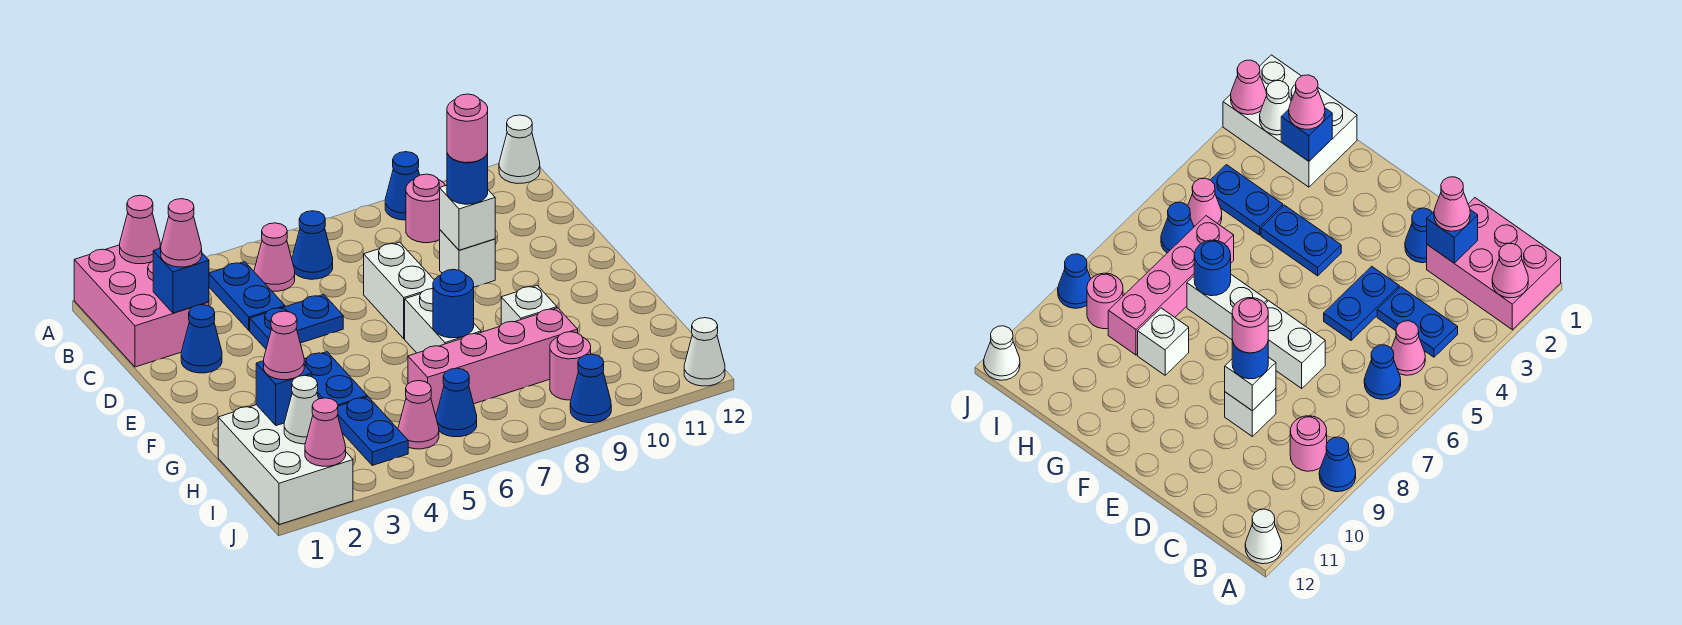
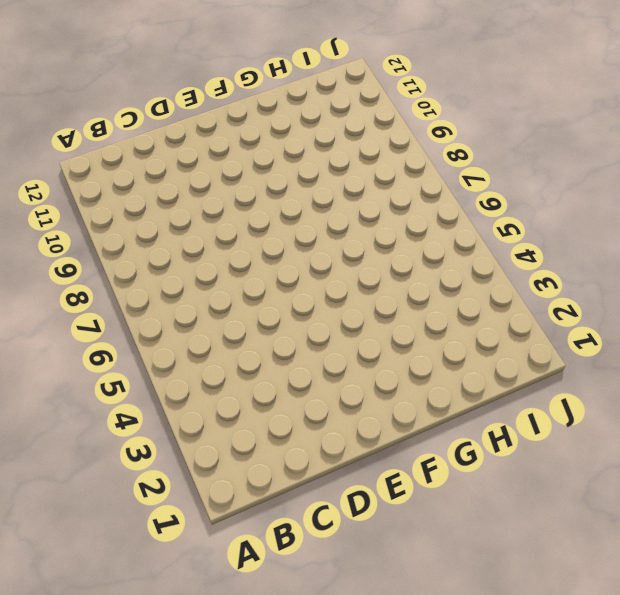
none -> pink brick A1:C2 level 1
none -> blue cone A9 level 1
none -> white cone A12 level 1
none -> blue plate B4:C4 level 1

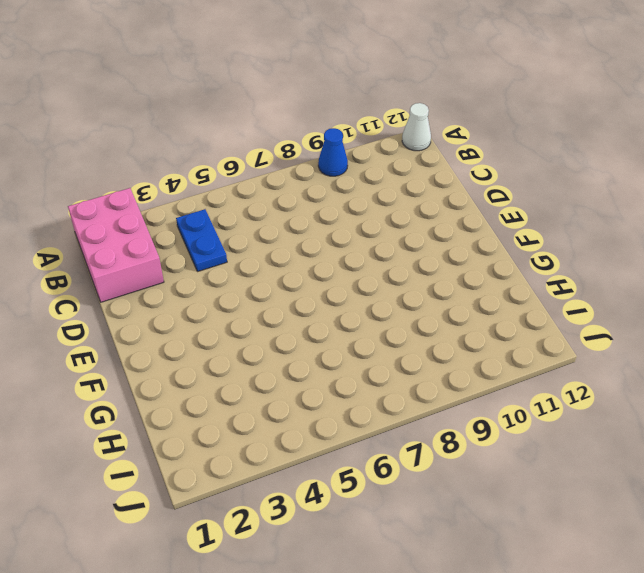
none -> pink cone B5 level 1
none -> blue cone B6 level 1
none -> pink round brick B9 level 1
none -> blue cone D2 level 1

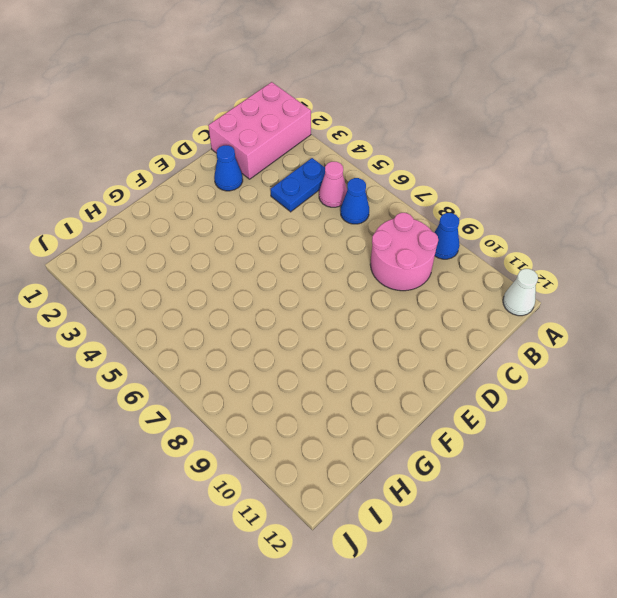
pink round brick B8:C9 level 1 -> pink round brick B9 level 1
none -> blue plate D4:D5 level 1
none -> white brick D7:E7 level 1
none -> white brick D9 level 1
none -> blue plate F4:G4 level 1

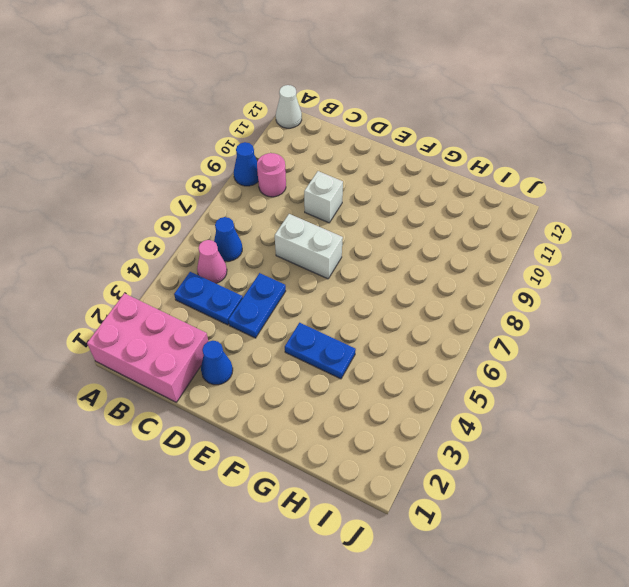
none -> white brick F7:G7 level 1
none -> white brick G9 level 1
none -> white brick H1:J2 level 1
none -> blue plate H4:I4 level 1

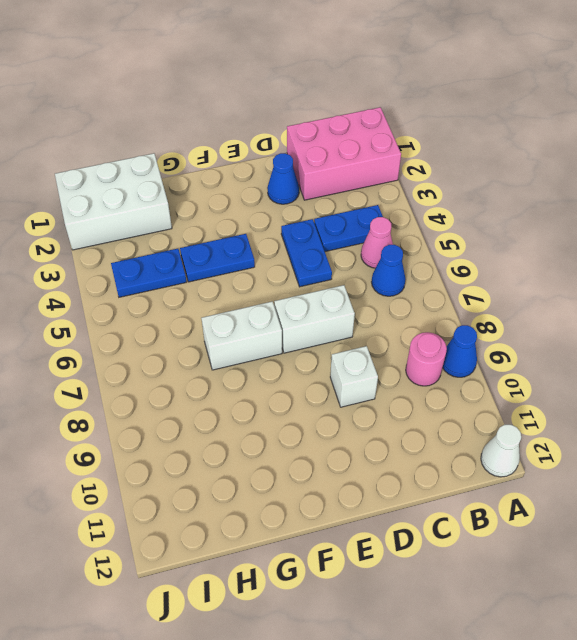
none -> white brick G9 level 1
none -> pink brick H6:H9 level 1
none -> pink cone I5 level 1
none -> blue cone I6 level 1

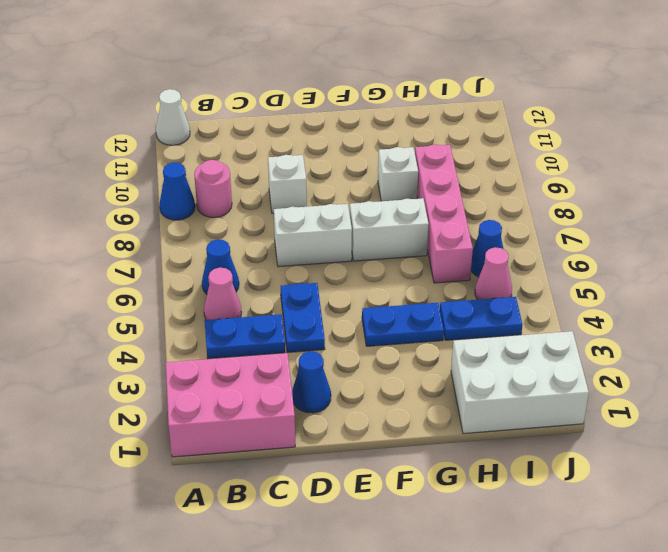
none -> pink round brick I9 level 1
none -> blue cone J9 level 1
none -> white cone J12 level 1
none -> pink cone A2 level 2

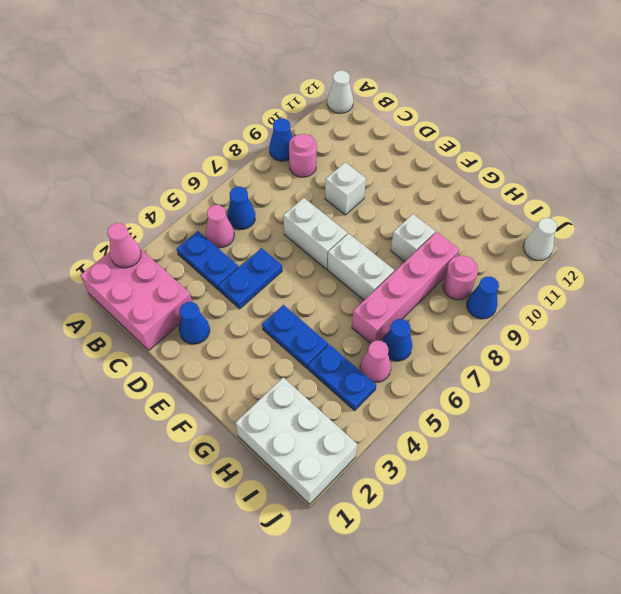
none -> blue brick C2 level 2
none -> white brick D9 level 2
none -> blue round brick G7 level 2
none -> blue brick H2 level 2

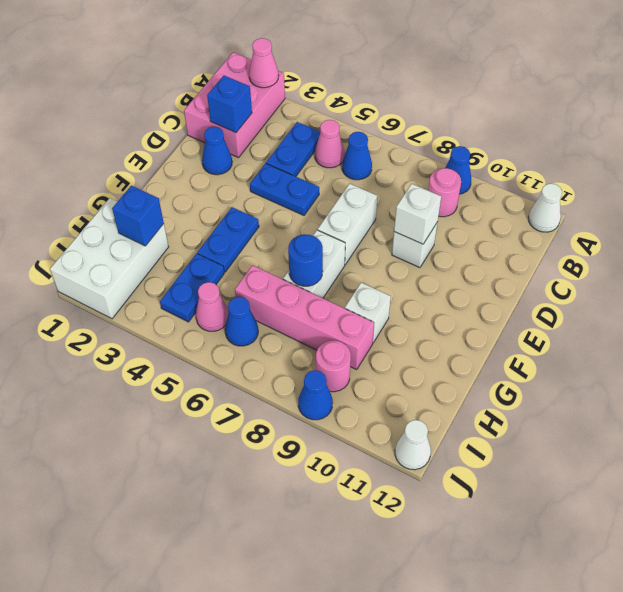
none -> white cone I2 level 2
none -> pink cone J2 level 2
none -> pink cone C2 level 3
none -> blue round brick D9 level 3

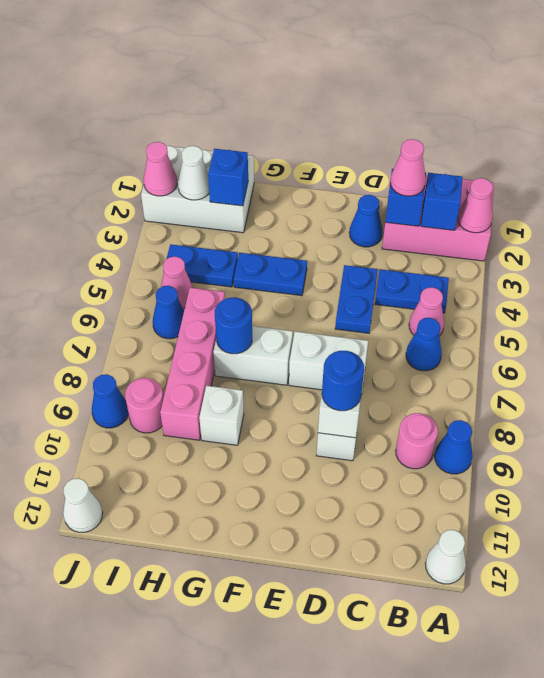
blue brick B2 level 2 -> none
none -> pink cone H2 level 3
none -> pink round brick D9 level 4

